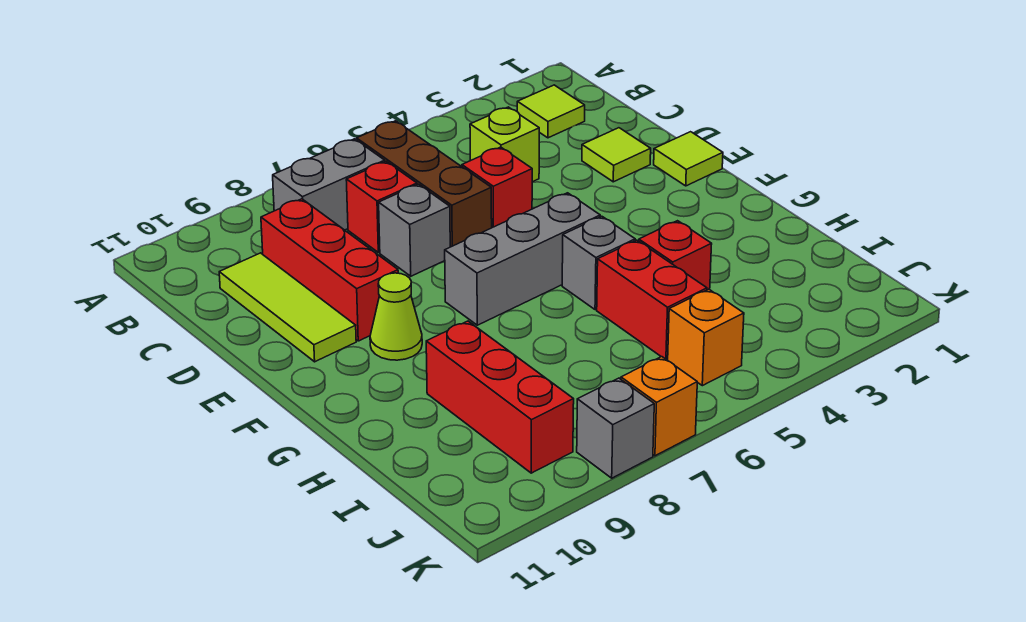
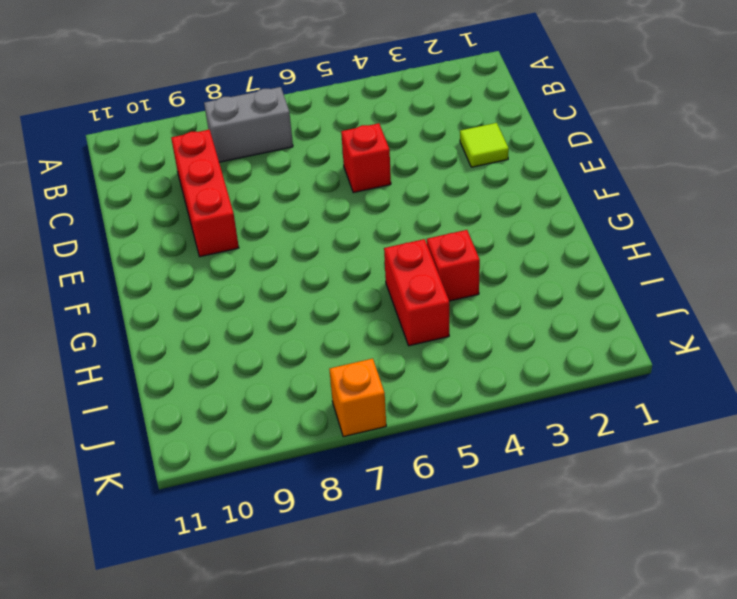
none -> lime tile B2 level 1
none -> brown brick B6:D6 level 1
none -> lime brick C4 level 1

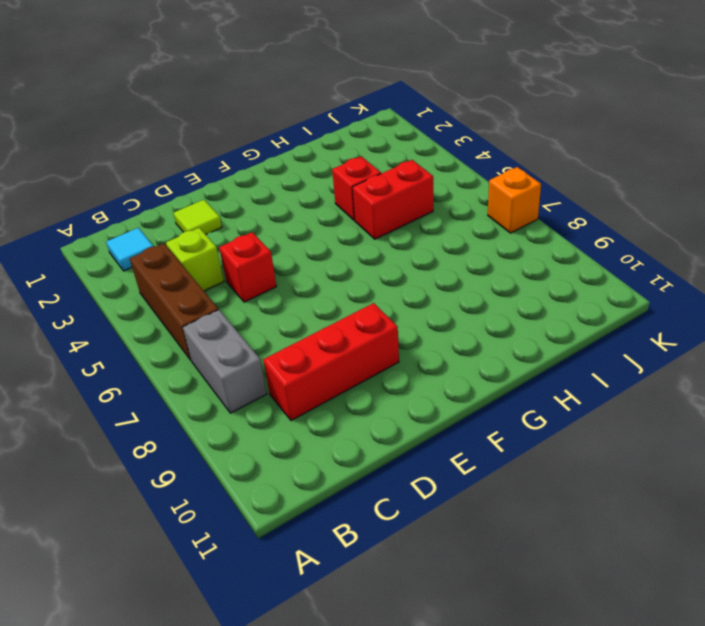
cyan tile B2 level 1 -> lime tile B2 level 1
brown brick B4:B6 level 1 -> brown brick B6:D6 level 1
none -> red brick C7 level 1
none -> lime tile C10:E10 level 1
none -> grey brick D7 level 1

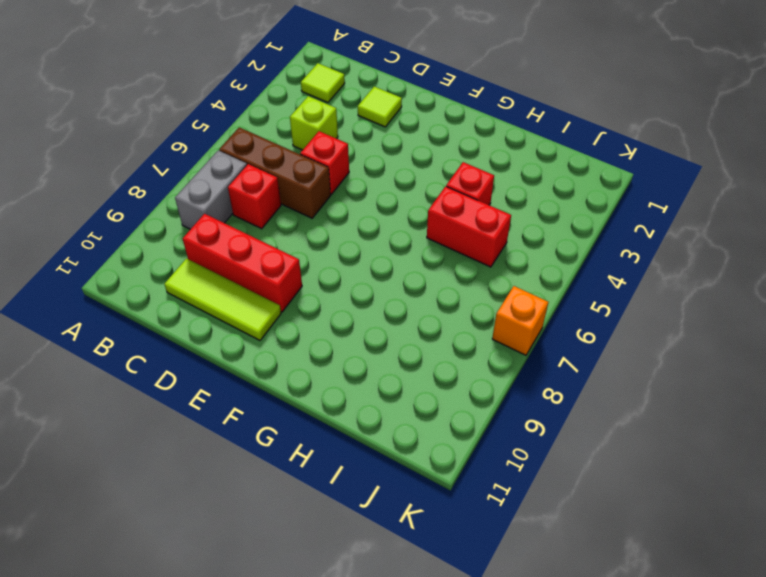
none -> grey brick D7 level 1
none -> lime tile E1 level 1
none -> grey brick F5:F7 level 1

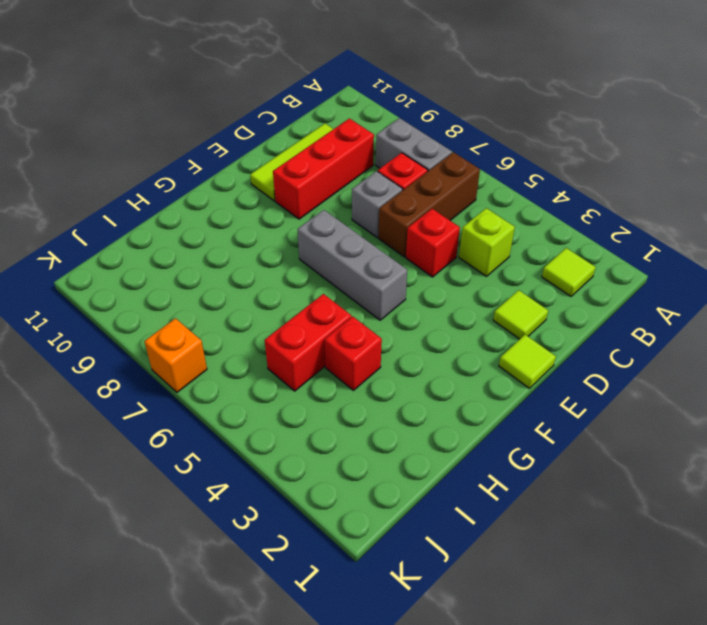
none -> lime cone F9 level 1
none -> grey brick G5 level 1
none -> red brick H9:J9 level 1

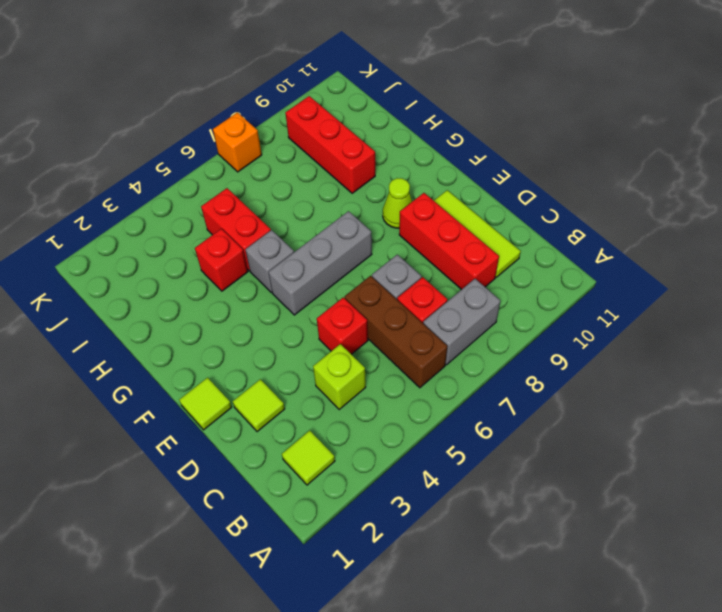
none -> orange brick J5 level 1
none -> grey brick K8 level 1

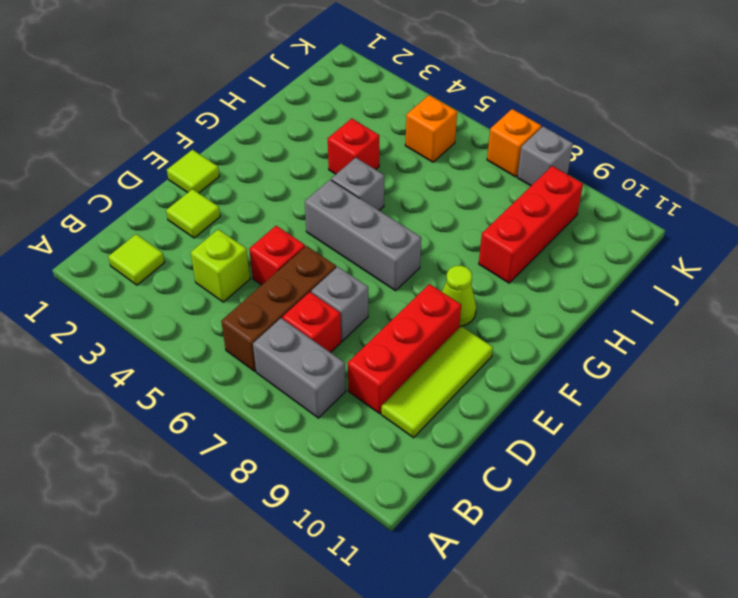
none -> red brick H5:I5 level 1

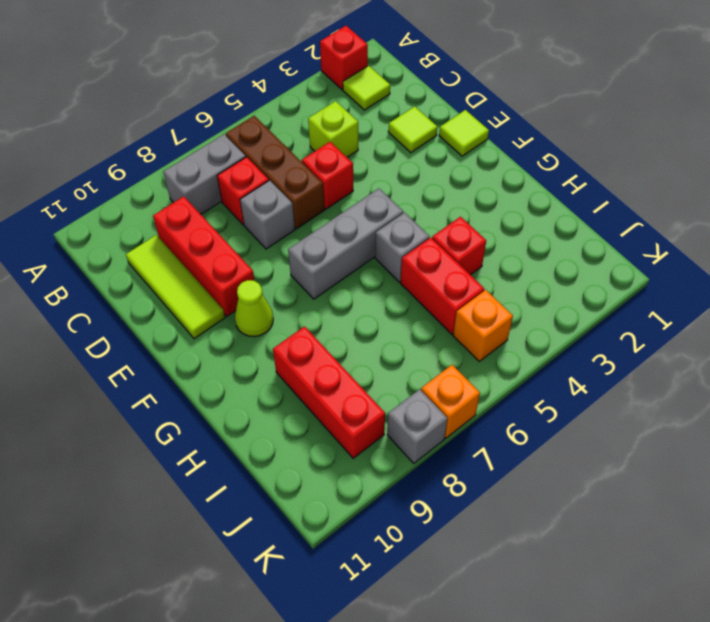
red brick A2 level 1 -> none

